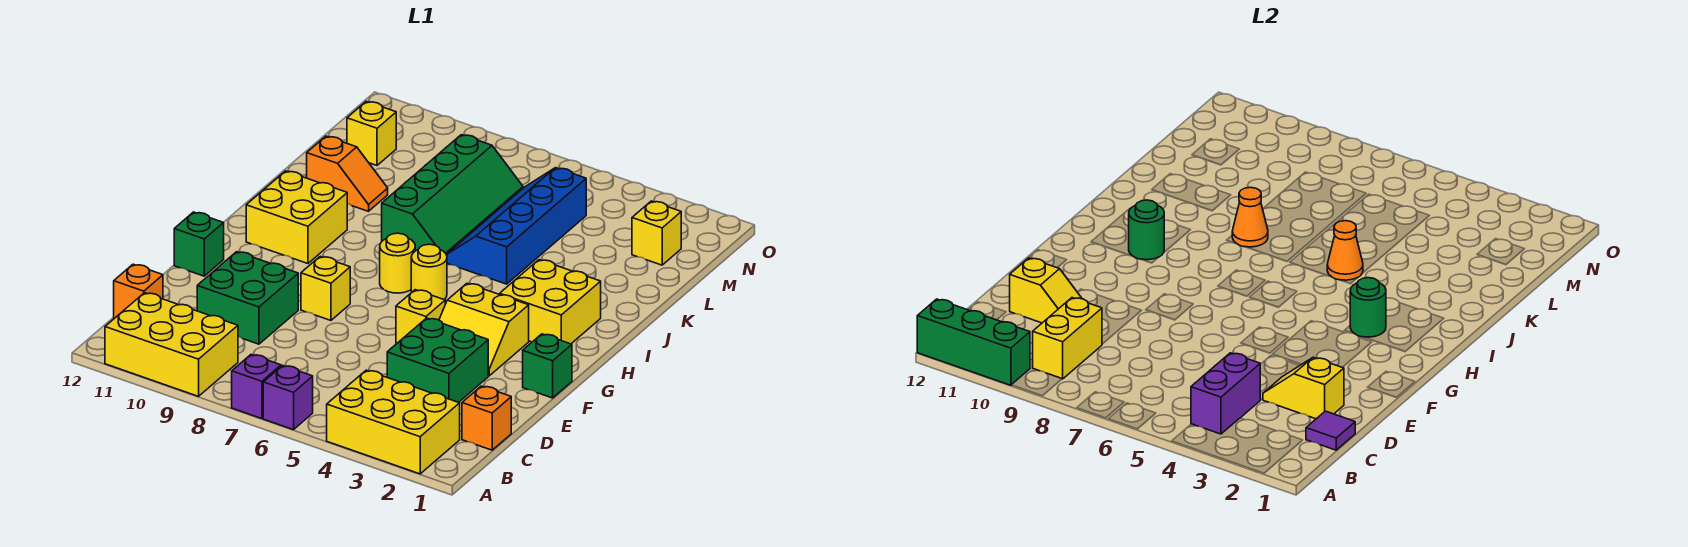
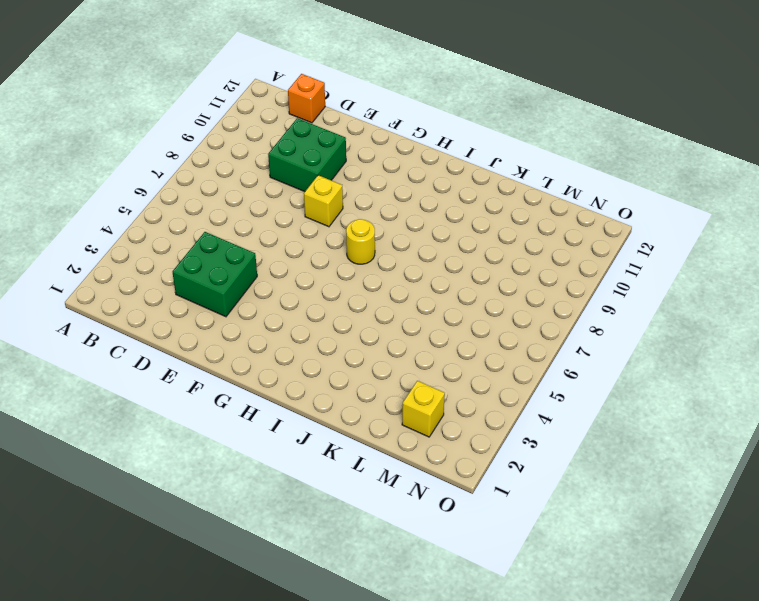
none -> yellow brick A2:B4 level 1
none -> purple brick A6 level 1
none -> purple brick A7 level 1
none -> yellow brick A9:B11 level 1

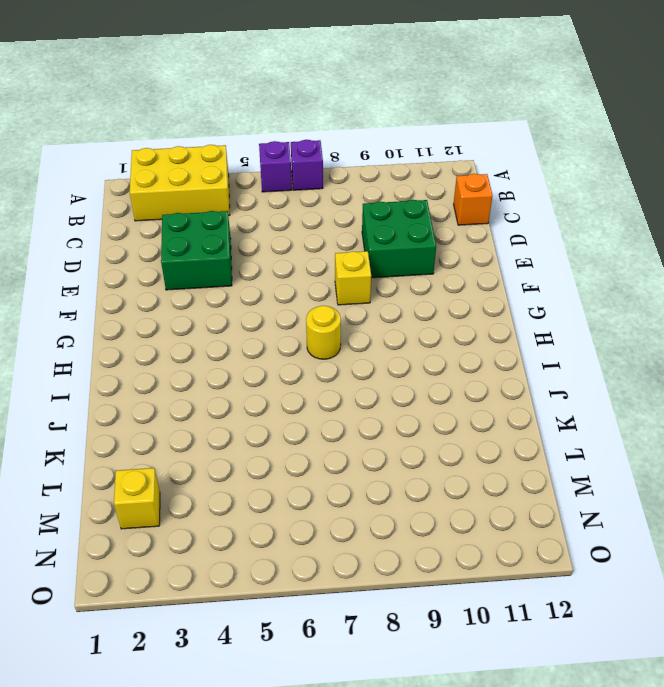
none -> yellow brick A9:B11 level 1
none -> orange brick C1 level 1
none -> green brick F1 level 1
none -> yellow slope F3:G4 level 1 top G

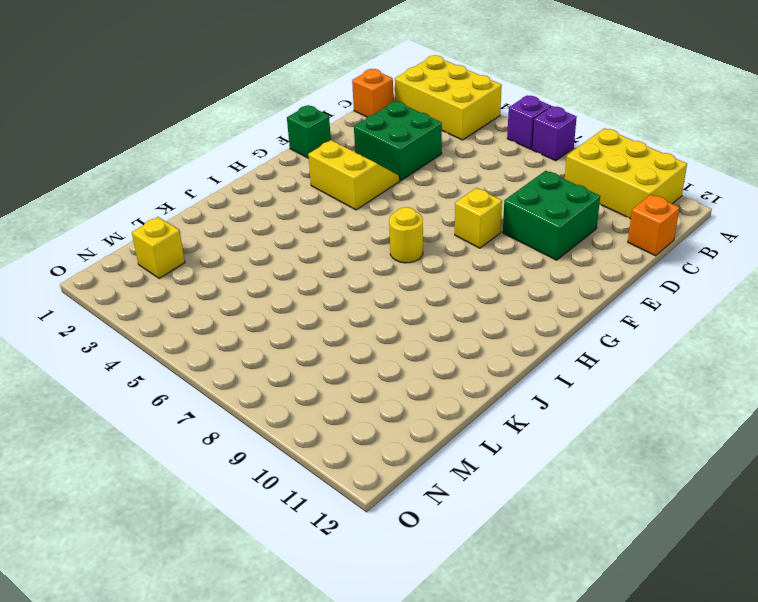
none -> yellow brick F5 level 1
none -> green brick F12 level 1
none -> yellow brick H2:I3 level 1
none -> yellow round brick H6 level 1

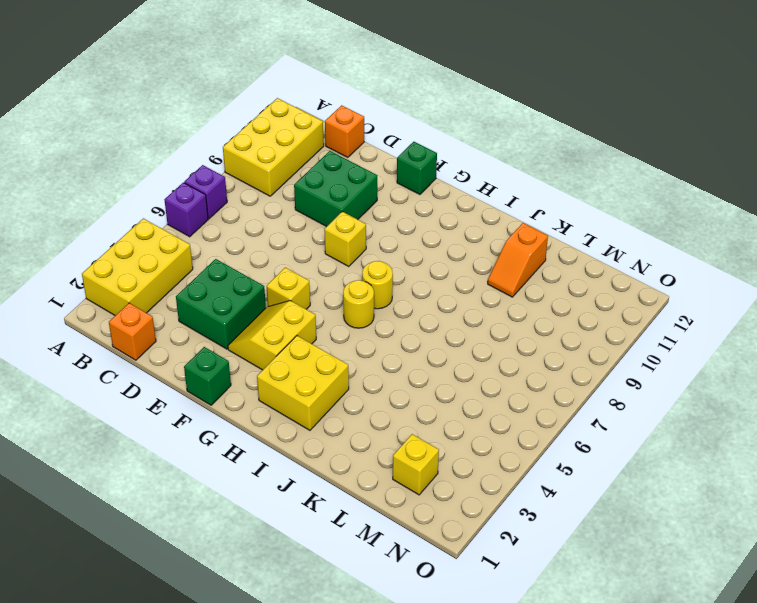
none -> yellow brick H10:I11 level 1
none -> blue slope J5:M6 level 1 top 5
none -> green slope J7:M8 level 1 top 8
none -> yellow brick M11 level 1

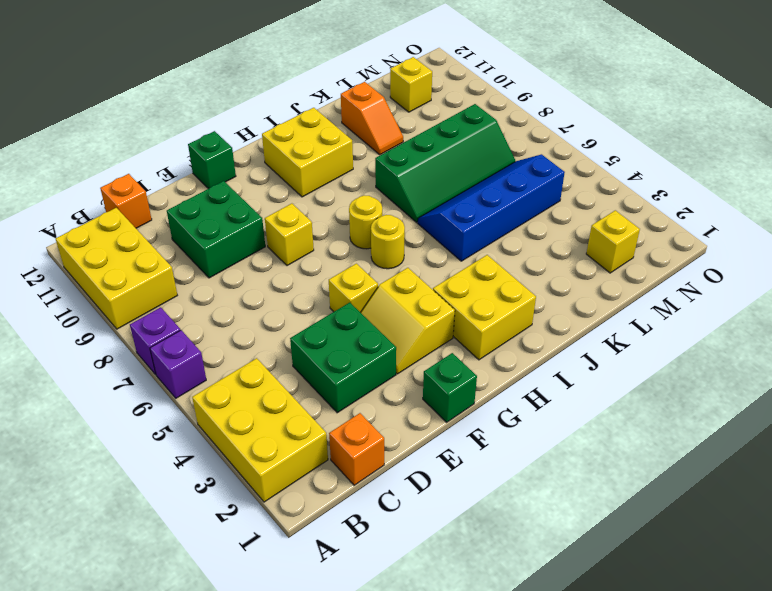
none -> green brick A10:A12 level 2
none -> purple brick B4:C4 level 2
none -> yellow brick B9:C9 level 2
none -> purple tile C1 level 2

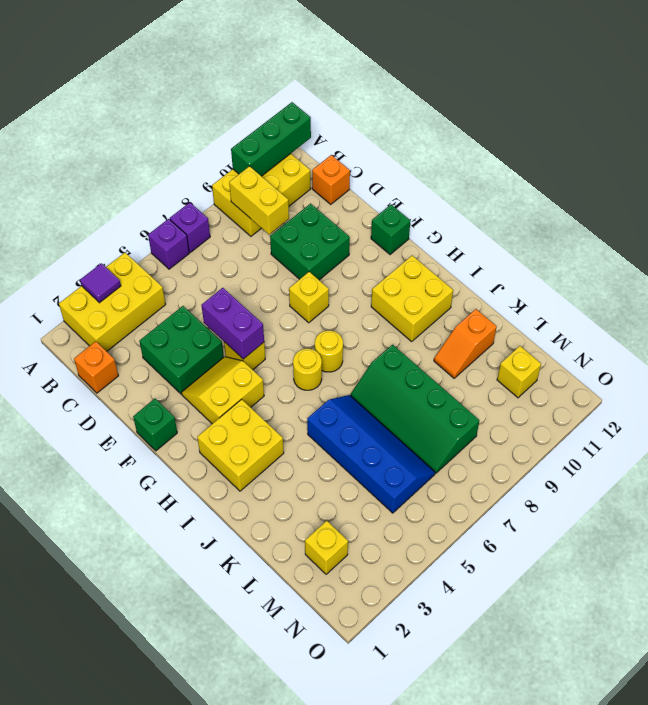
purple tile A3 level 2 -> purple tile C1 level 2
purple brick E5:F5 level 2 -> purple brick B4:C4 level 2
none -> yellow slope D2:D3 level 2 top 2
none -> yellow slope D10:D11 level 2 top 11
none -> green round brick H3 level 2
none -> green round brick H10 level 2

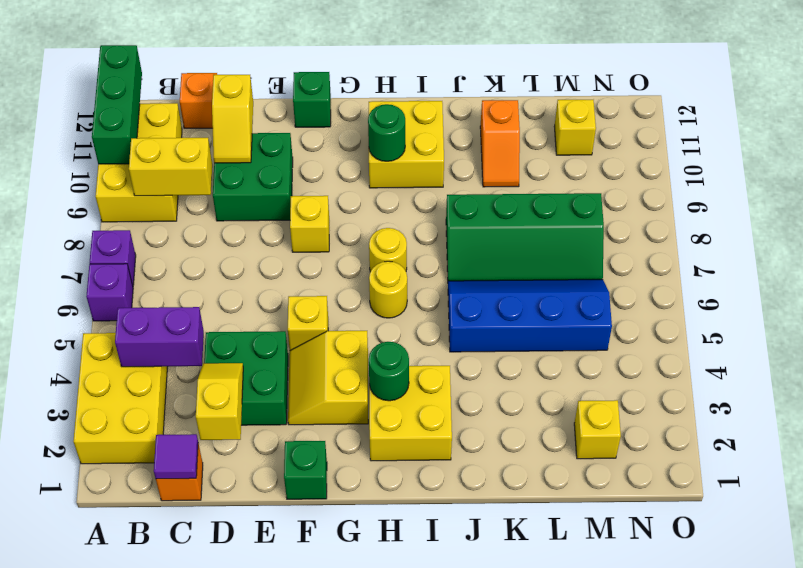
none -> orange cone J5 level 2
none -> orange cone J8 level 2

